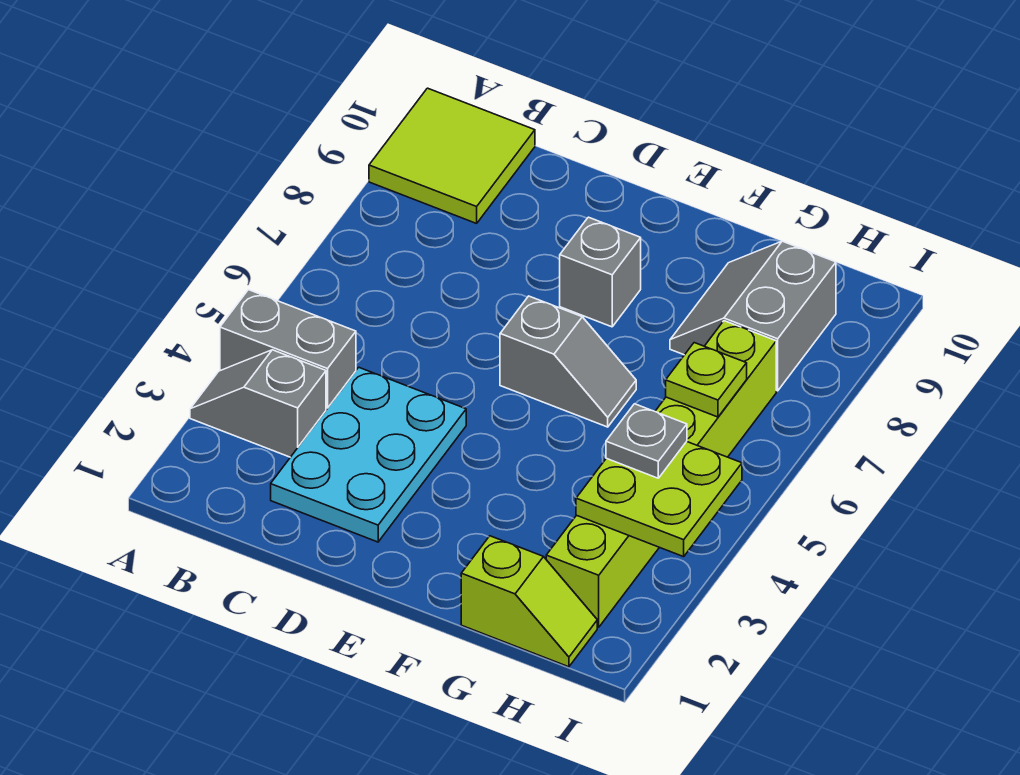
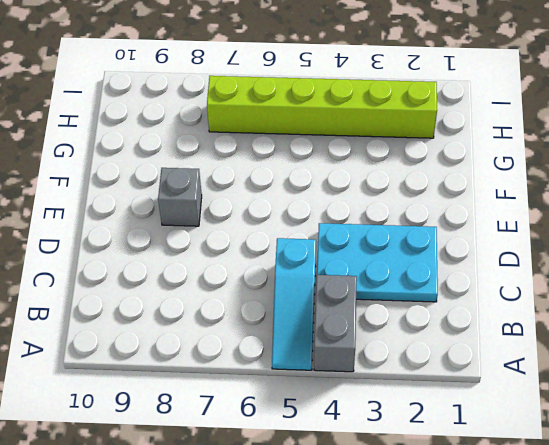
cyan slope A5:C5 level 1 top C -> none
none -> grey slope A3:B3 level 1 top B
none -> lime tile A9:B10 level 1
none -> grey slope E6:F6 level 1 top E

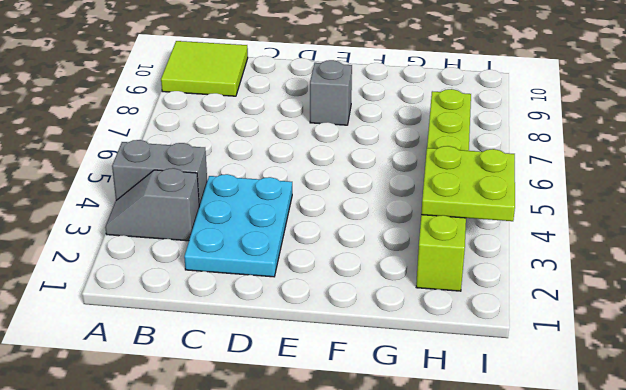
none -> grey slope E6:F6 level 1 top E
none -> lime slope G1:H1 level 1 top G
none -> grey slope G8:H9 level 1 top H

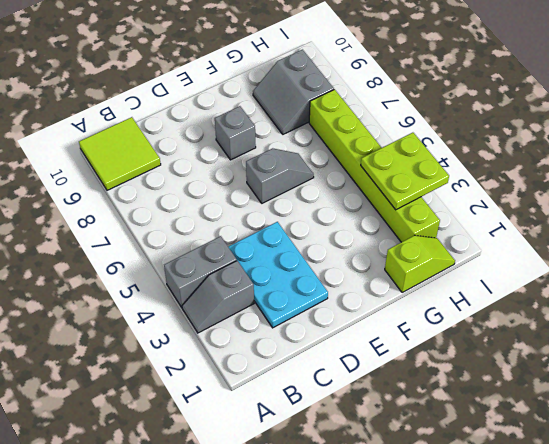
none -> lime plate H6 level 2
none -> grey plate H4 level 3

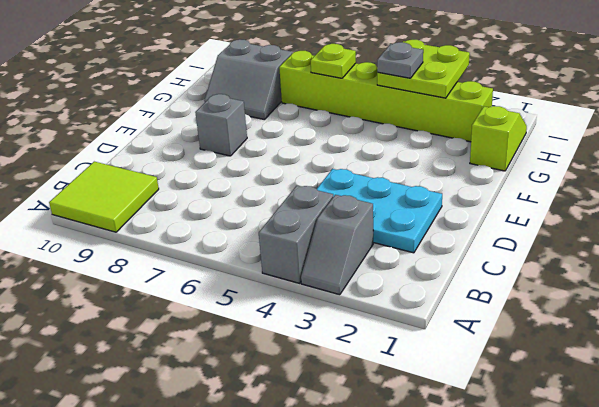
none -> grey slope E6:F6 level 1 top E

